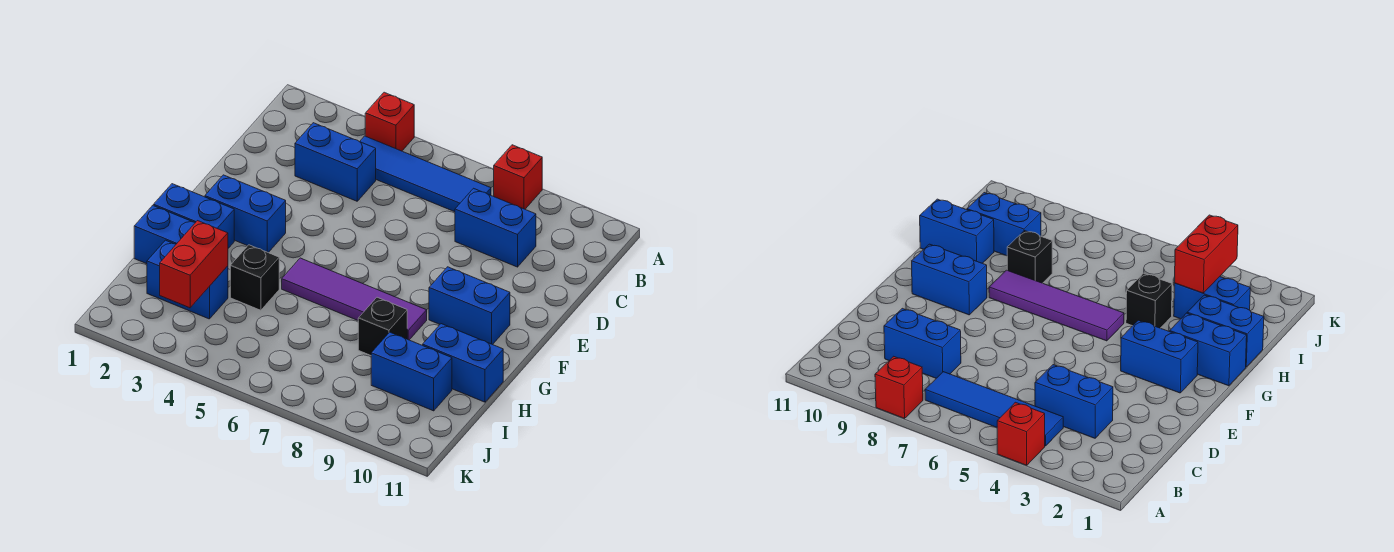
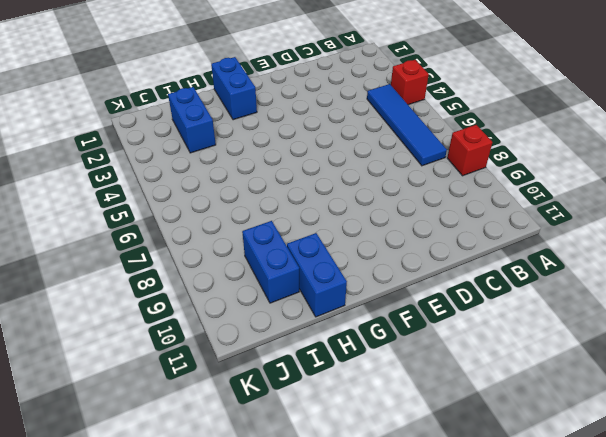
none -> blue brick C3:C4 level 1
none -> blue brick C8:C9 level 1
none -> blue brick F2:F3 level 1

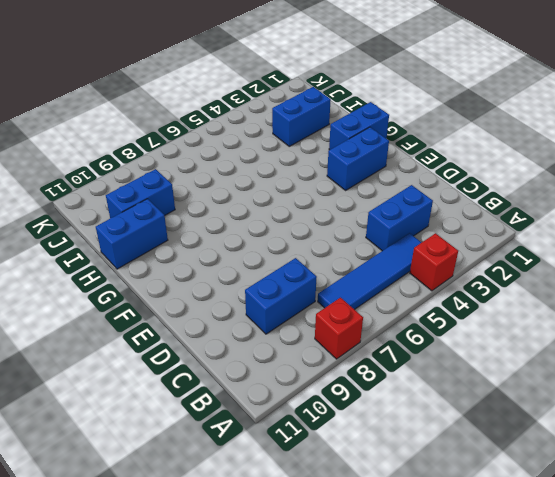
none -> blue brick F9:F10 level 1
none -> purple tile G5:G8 level 1
none -> blue brick H1:H2 level 1

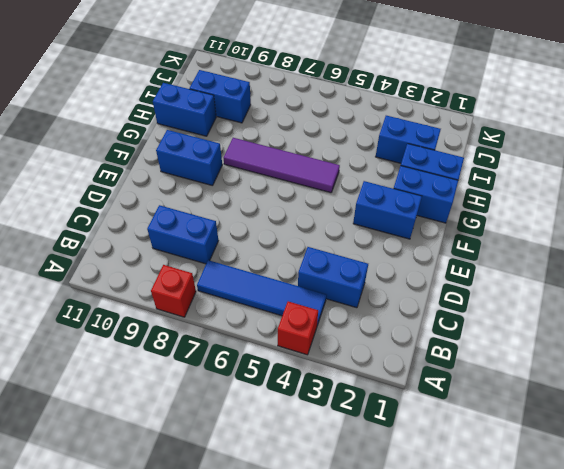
none -> black brick H4 level 1
none -> black brick H8 level 1
none -> red brick I3:J3 level 2

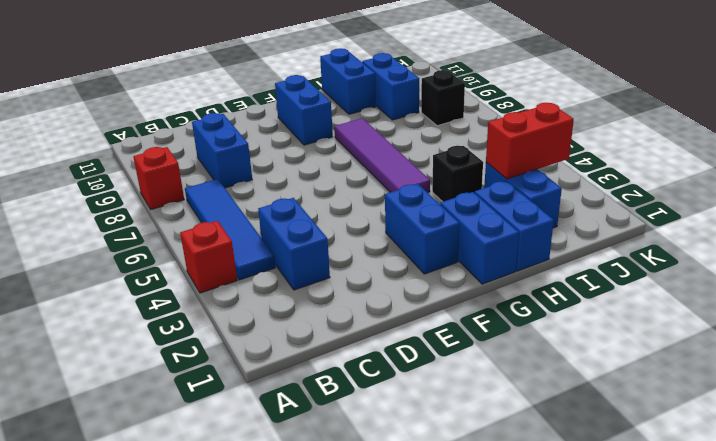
black brick J8 level 1 -> black brick H8 level 1

